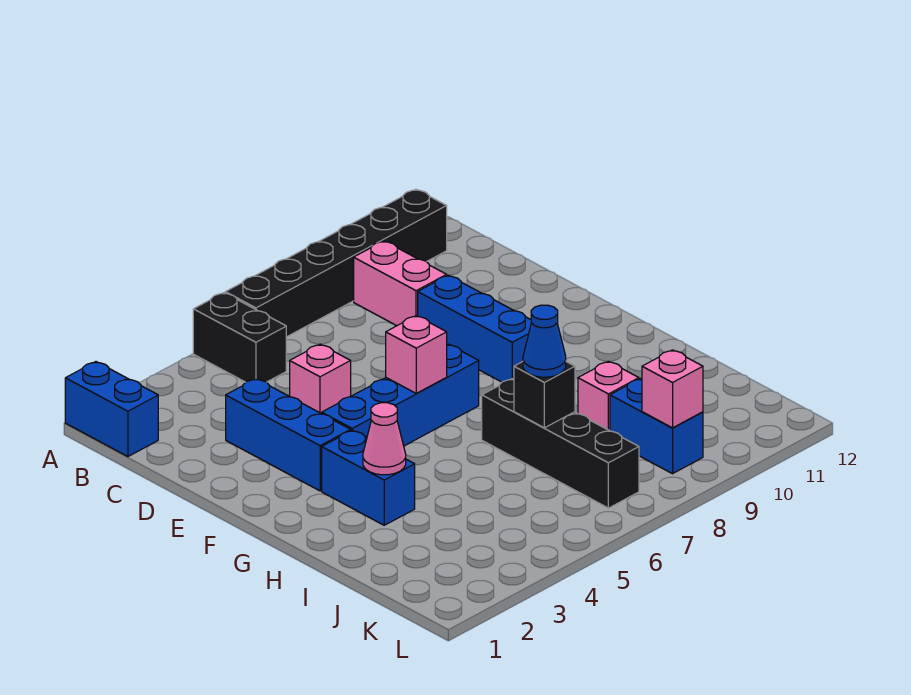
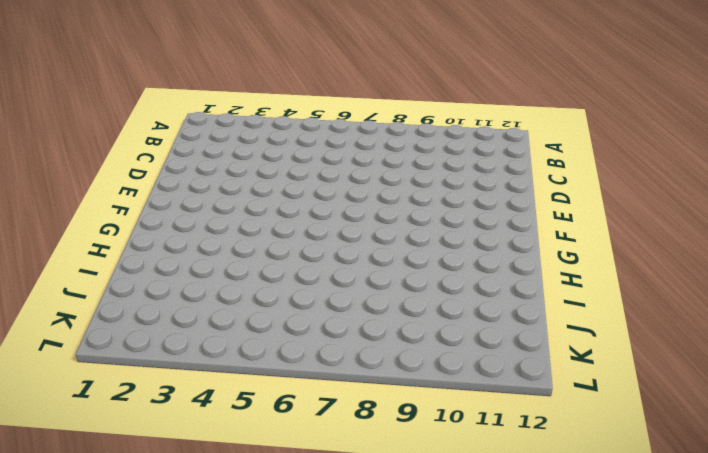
none -> blue brick A1:B1 level 1
none -> black brick A5:B5 level 1
none -> black brick A6:A11 level 1

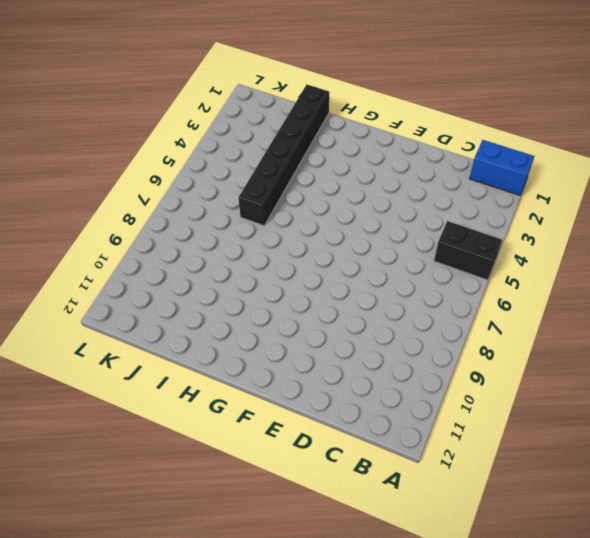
black brick I1:I6 level 1 -> black brick A6:A11 level 1
none -> pink brick B9:C9 level 1
none -> blue brick D3:F3 level 1
none -> pink brick D5 level 1

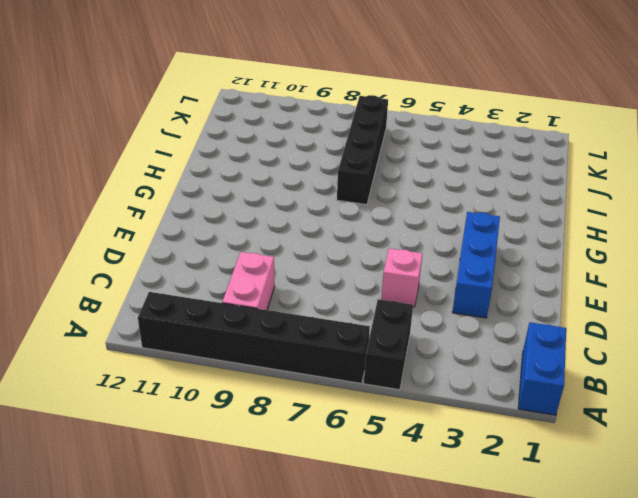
none -> blue brick D9:F9 level 1
none -> blue brick F4:F7 level 1
none -> blue brick G3:H3 level 1

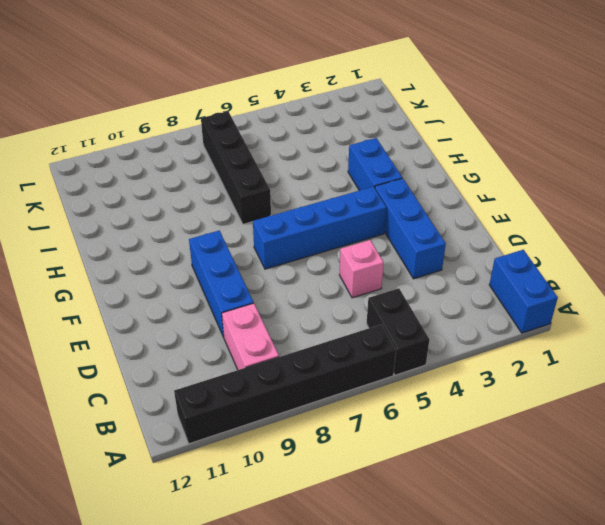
none -> pink brick I9 level 1
none -> blue brick J9:K9 level 1
none -> pink brick F6 level 2

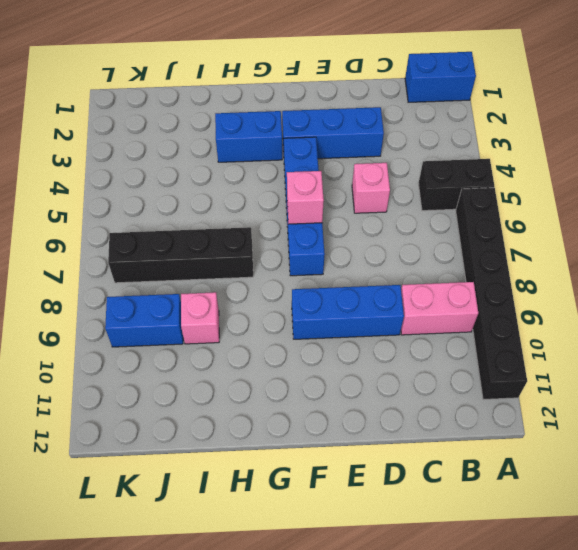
none -> pink cone H3 level 2
none -> black brick I7 level 2
none -> pink brick K9 level 2

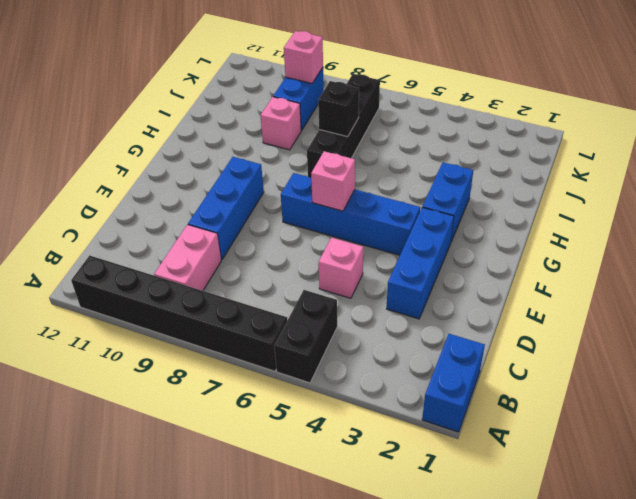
none -> pink cone H3 level 2
none -> blue cone I7 level 3

